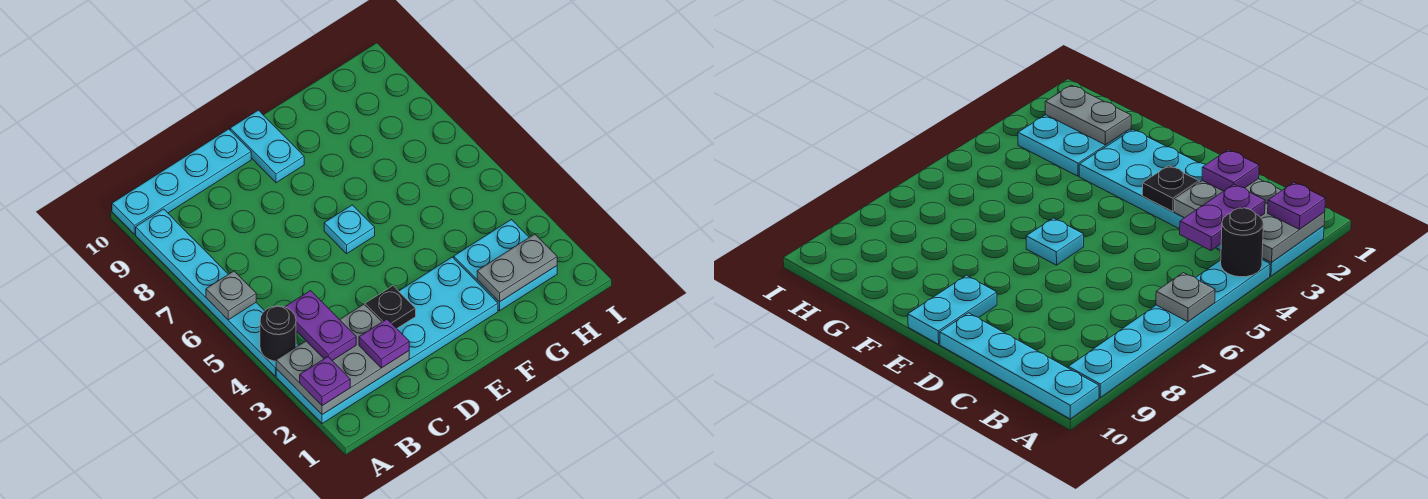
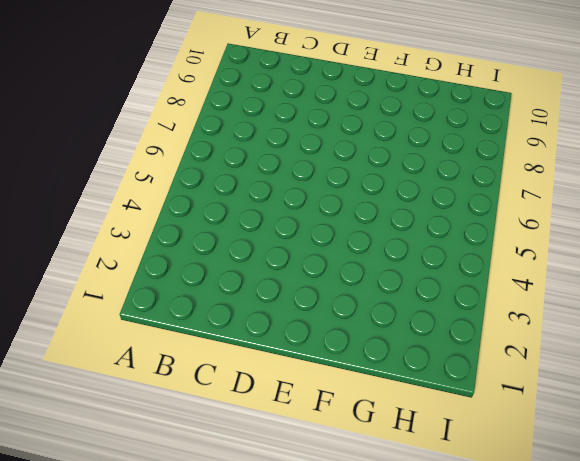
none -> cyan plate A2:F3 level 1
none -> cyan plate A4:A9 level 1
none -> cyan plate A10:D10 level 1

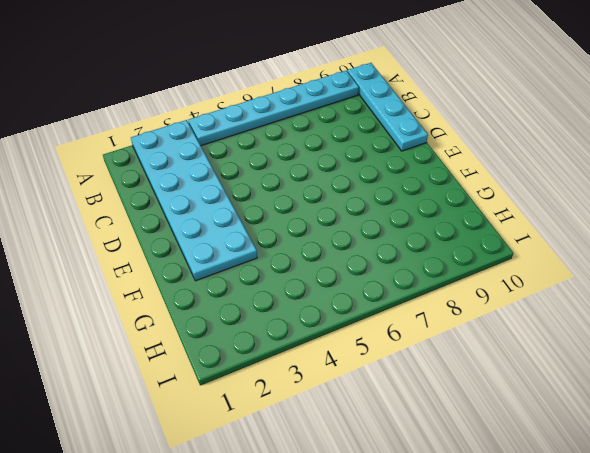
none -> cyan plate E6 level 1
none -> cyan plate E9:E10 level 1
none -> cyan plate G2:H3 level 1

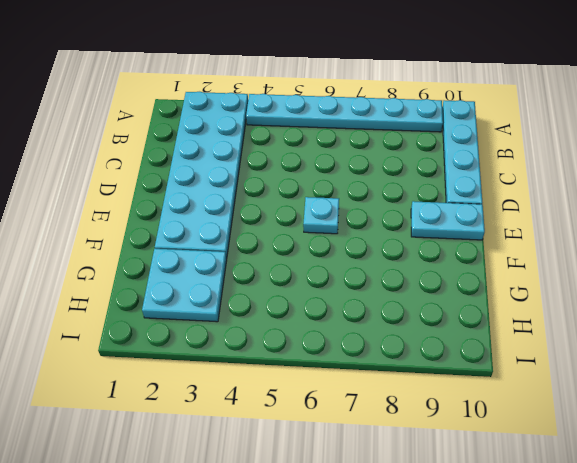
none -> grey plate A2:C3 level 2
none -> black round brick A4 level 2
none -> grey plate A6 level 2

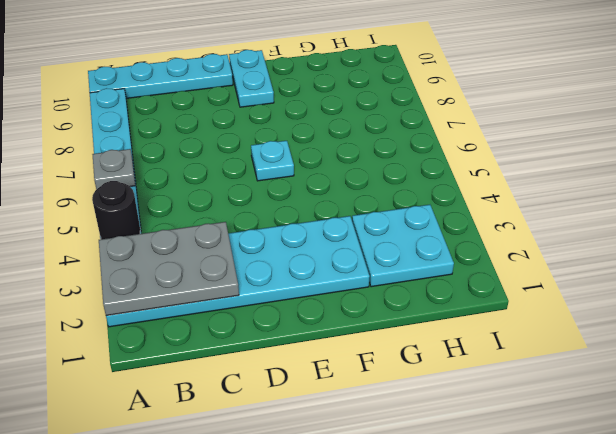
none -> black plate D3 level 2
none -> grey plate G2:H2 level 2
none -> purple plate A2 level 3

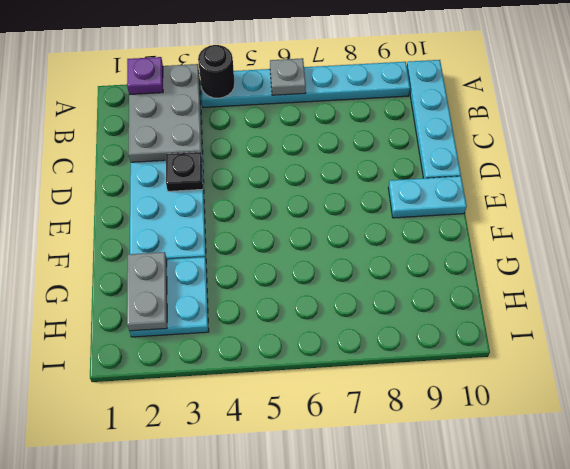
none -> cyan plate E6 level 1
none -> purple plate B3:B4 level 3
none -> purple plate C2 level 3

